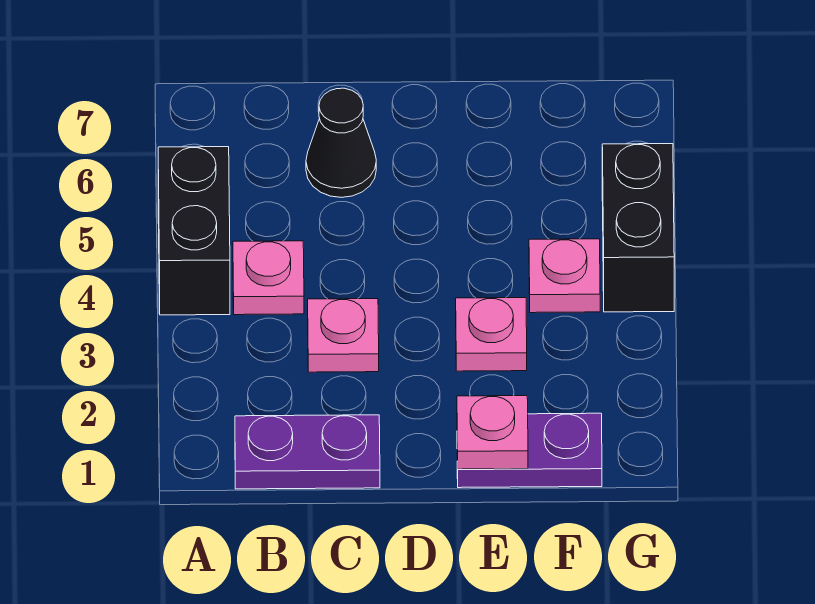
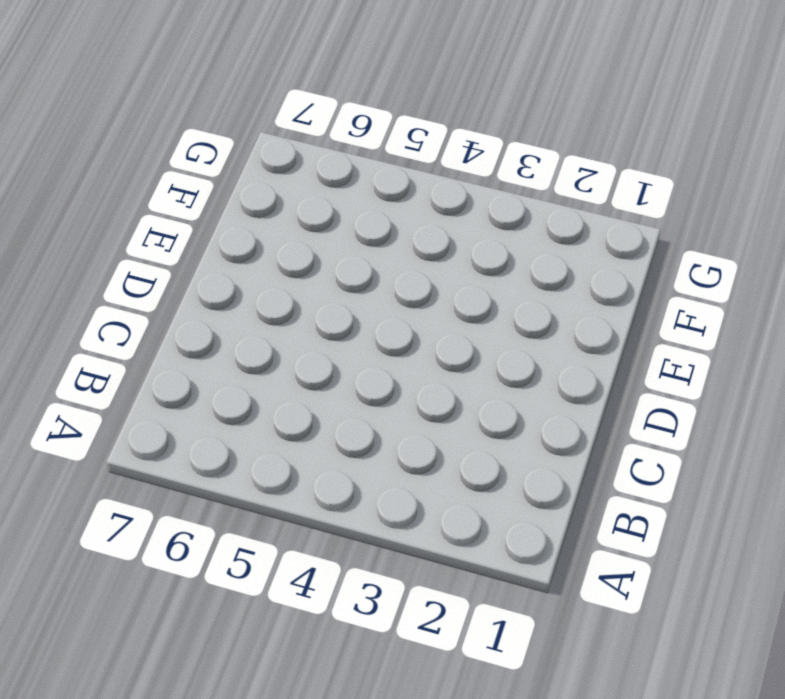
none -> black brick A4:A5 level 1
none -> purple plate B1:C1 level 1

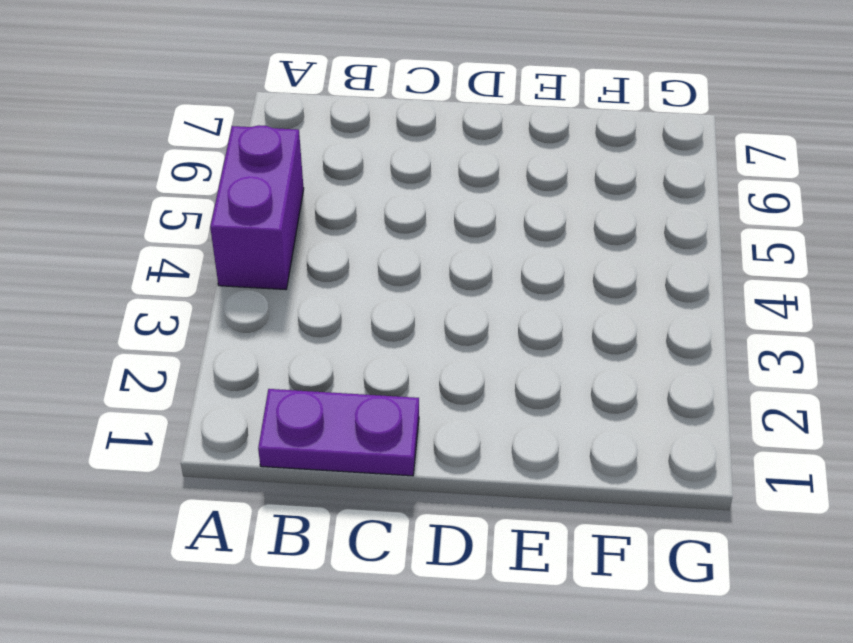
purple brick A4:A5 level 1 -> black brick A4:A5 level 1
none -> pink plate B4 level 1
none -> pink plate C3 level 1

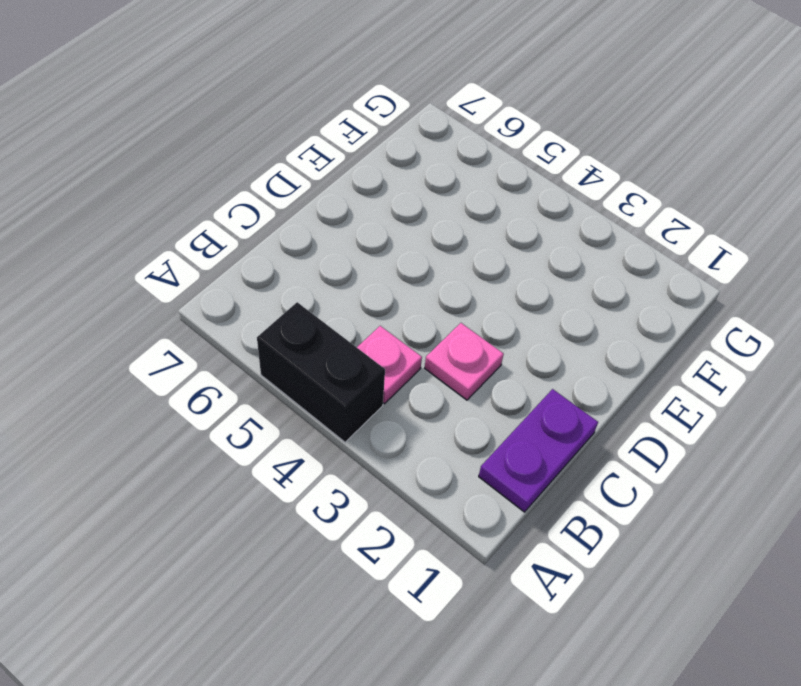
none -> black cone C6 level 1
none -> purple plate E1:F1 level 1

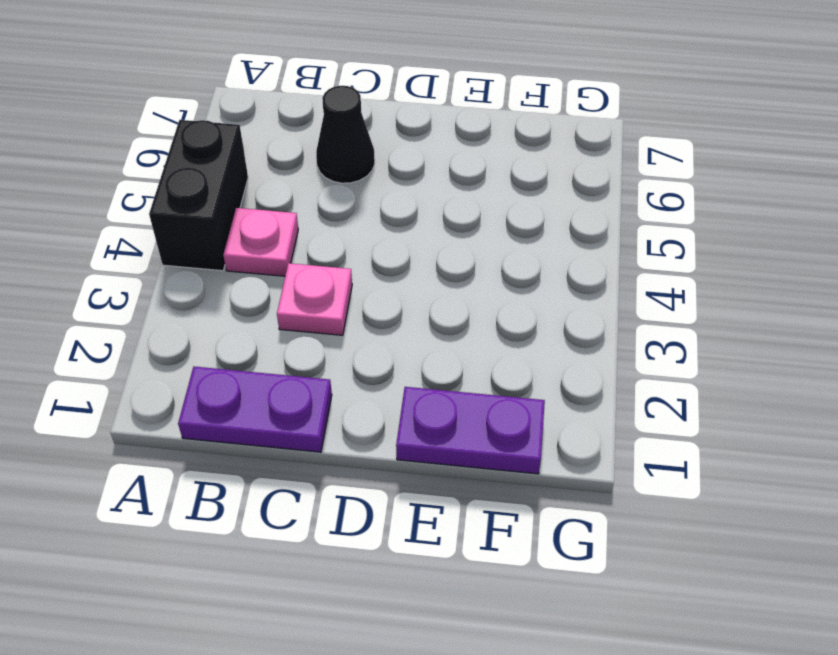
none -> pink plate E3 level 1
none -> pink plate F4 level 1

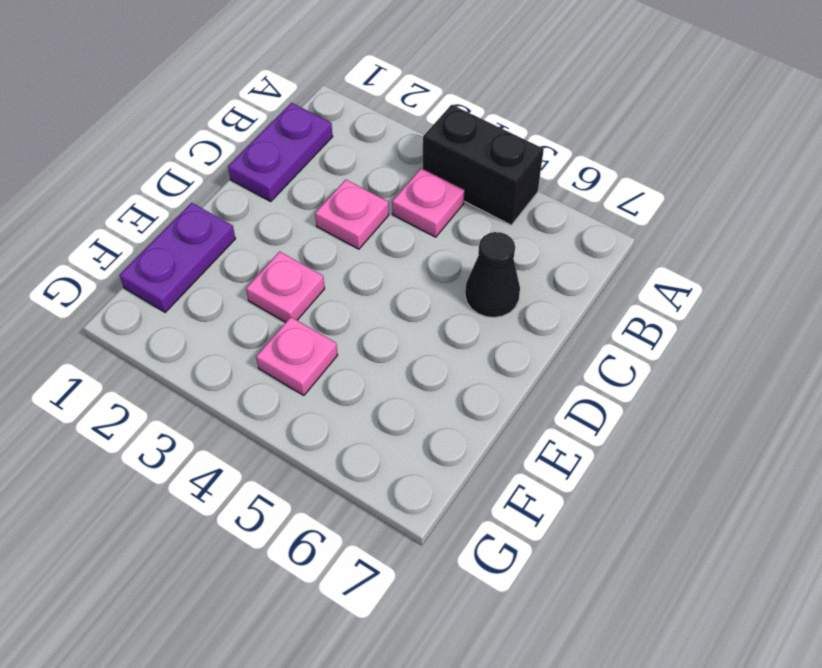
none -> black brick G4:G5 level 1
none -> pink plate E1 level 2

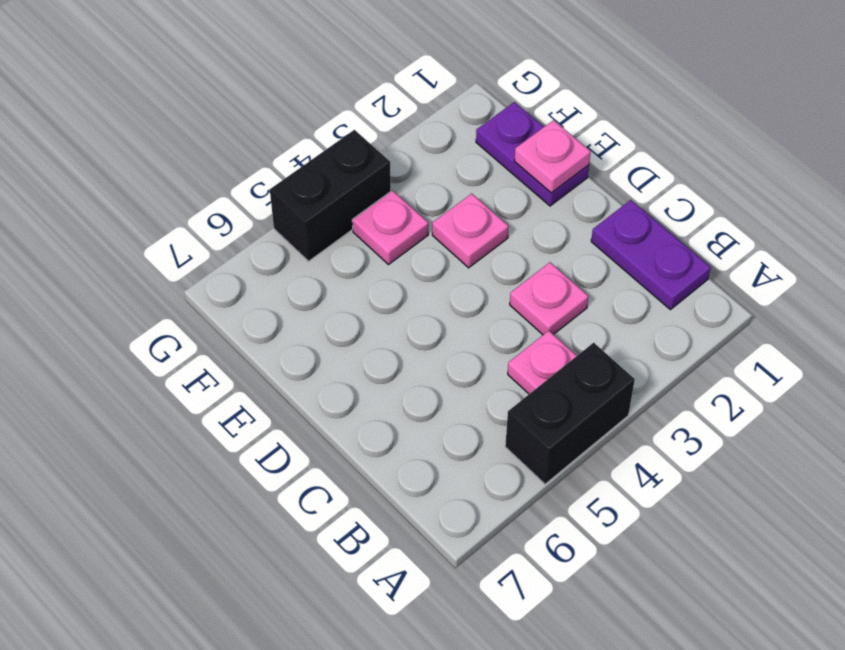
none -> black cone C6 level 1

